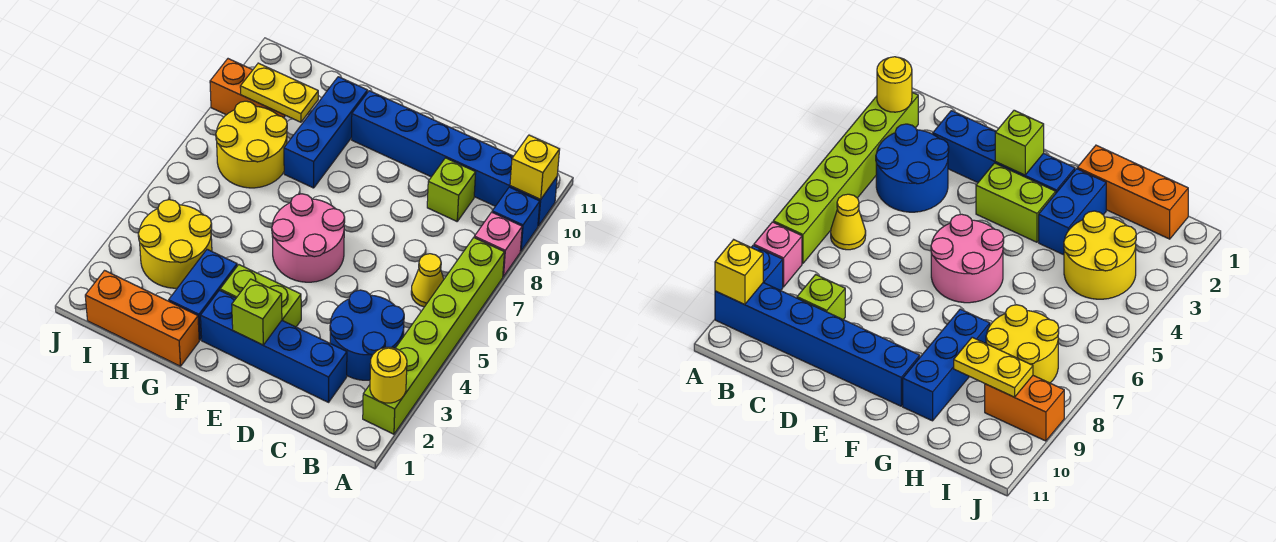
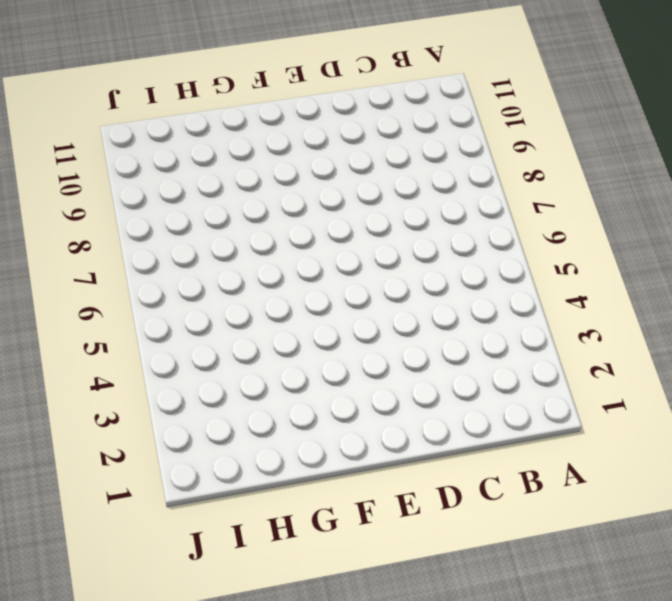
none -> lime brick A2:A7 level 1
none -> pink brick A8 level 1
none -> blue brick A9 level 1

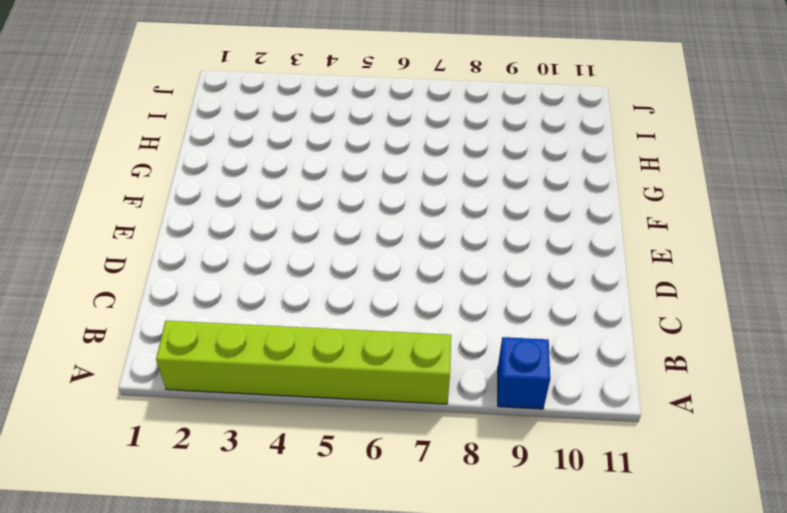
none -> pink brick A8 level 1
none -> blue brick A10:F10 level 1
none -> blue round brick B3:C4 level 1

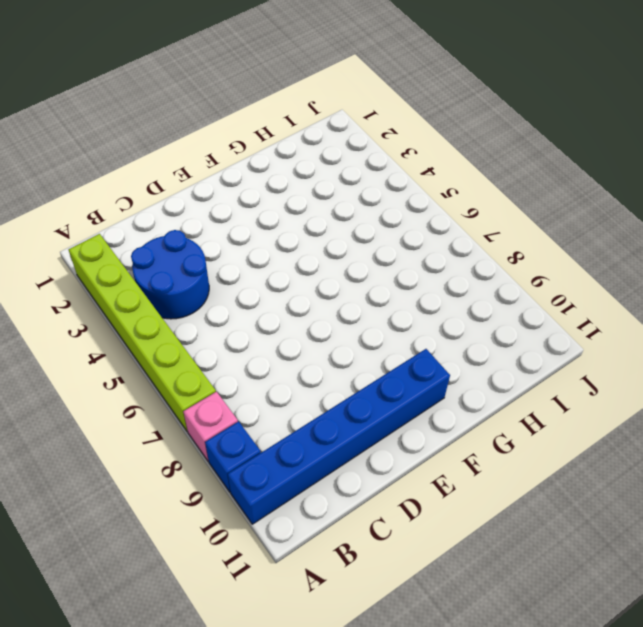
none -> yellow cone B6 level 1
none -> blue brick C2:F2 level 1
none -> lime brick C9 level 1

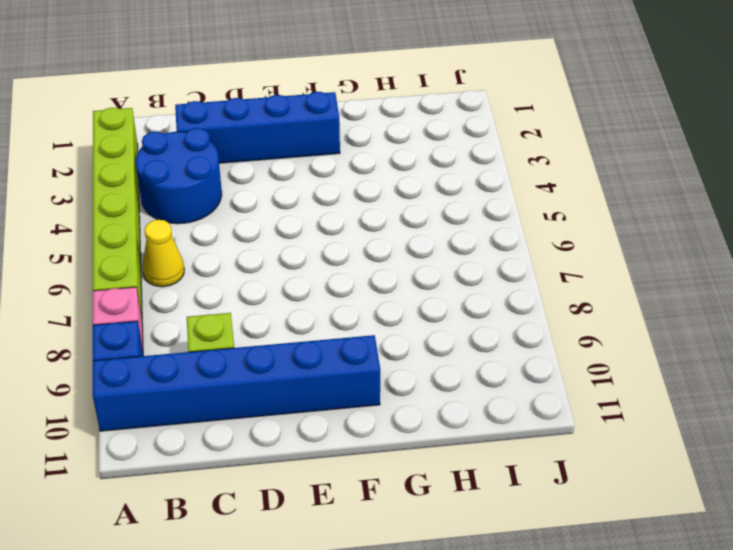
none -> lime brick E3:F3 level 1
none -> pink round brick E5:F6 level 1
none -> orange brick G1:I1 level 1

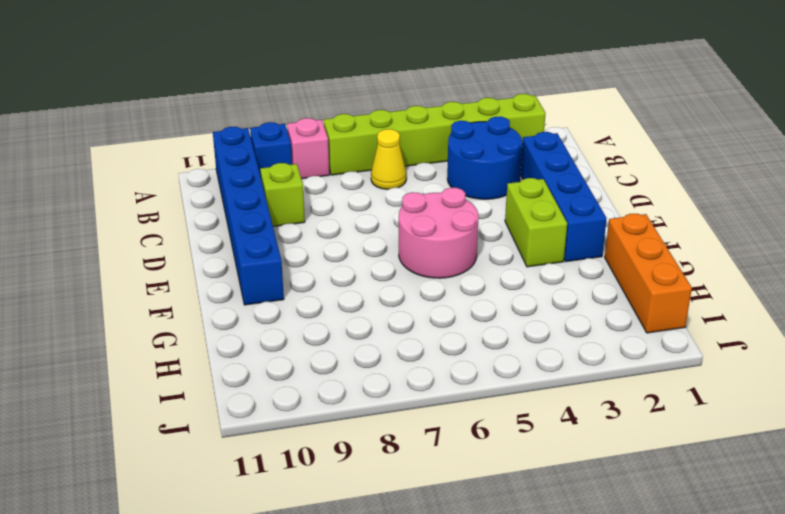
none -> blue brick G2:G3 level 1
none -> blue brick G8:G10 level 1
none -> yellow round brick H3:I4 level 1

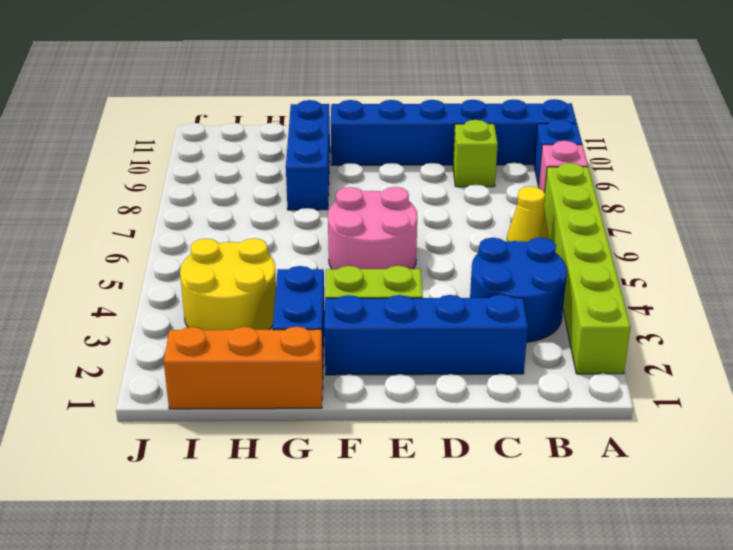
none -> yellow round brick H7:I8 level 1
none -> orange brick I9:J9 level 1
none -> yellow round brick A2 level 2

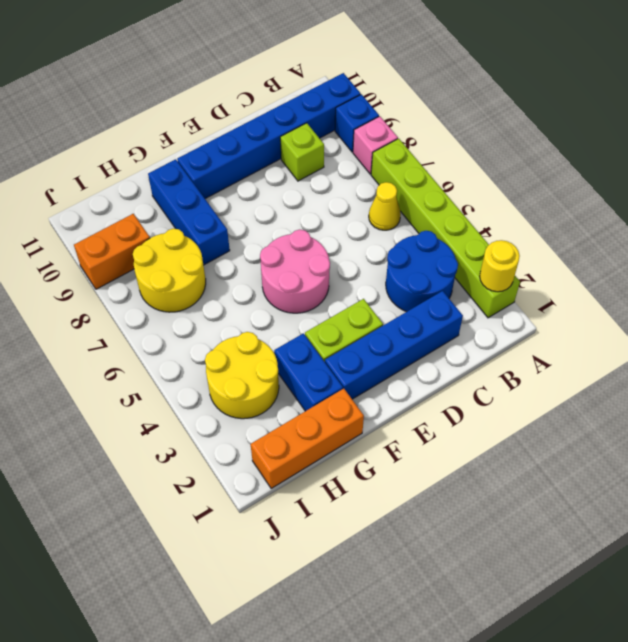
none -> yellow brick A10 level 2
none -> lime brick E2 level 2
none -> yellow plate H9:I9 level 2

